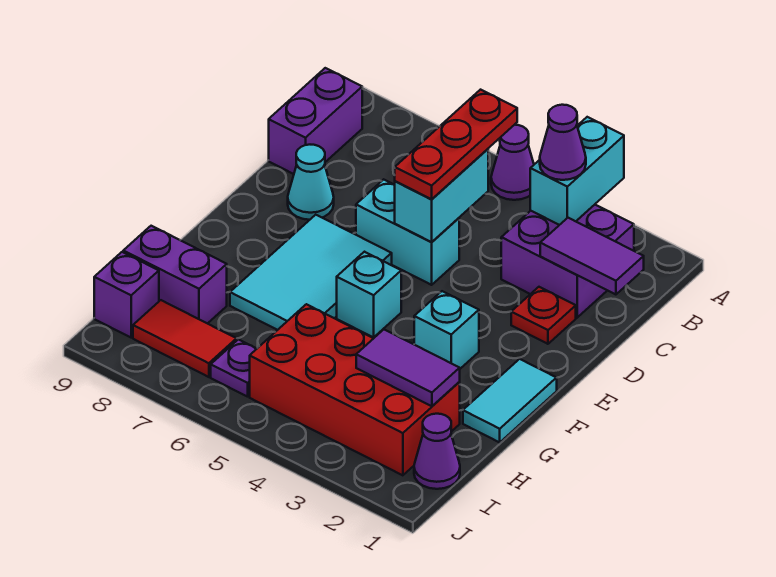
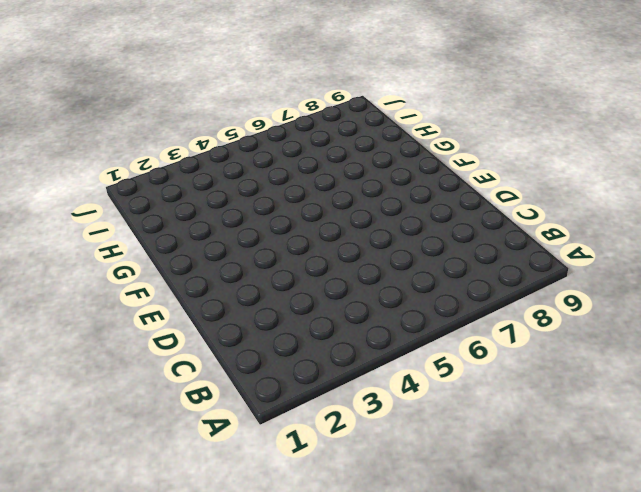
none -> purple cone A5 level 1
none -> purple brick B2:C3 level 1
none -> purple brick B9:C9 level 1

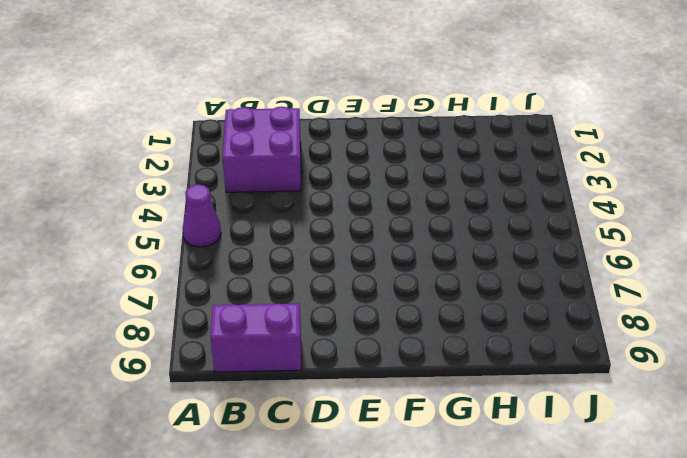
none -> red plate D2 level 1
none -> cyan brick D5:D6 level 1
none -> cyan cone D8 level 1

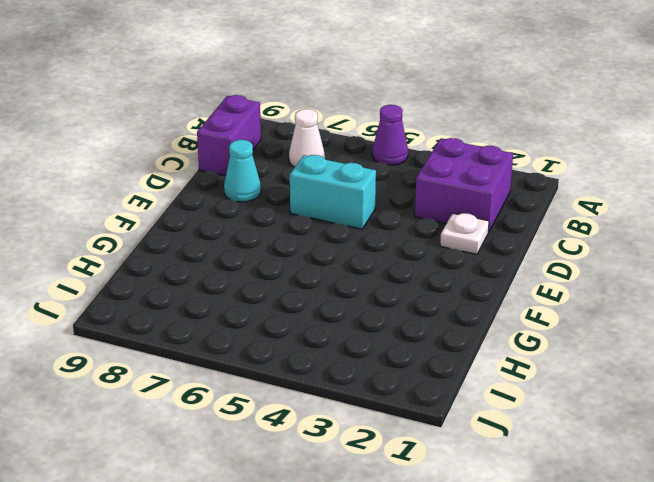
white cone B7 level 1 -> none
white plate D2 level 1 -> red plate D2 level 1
none -> cyan tile E6:G7 level 1
none -> cyan tile F1:G1 level 1
none -> cyan brick F3 level 1

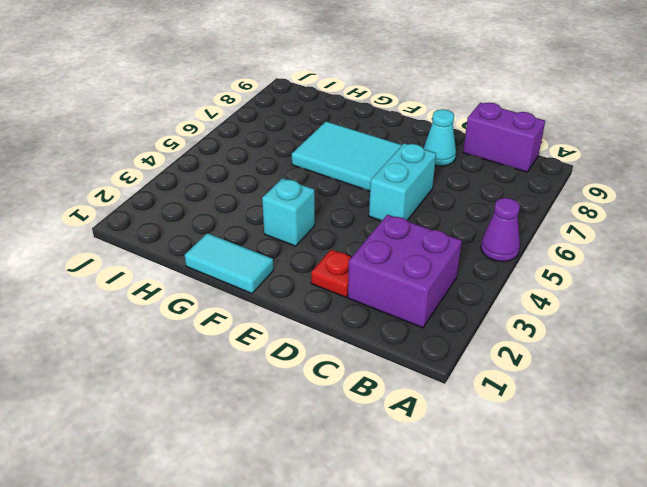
none -> cyan brick F5 level 1
none -> red brick H2:I5 level 1
none -> purple brick H8:H9 level 1

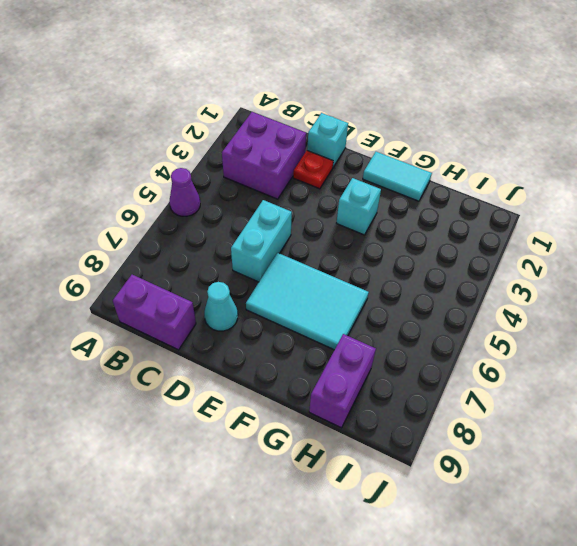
cyan brick D1 level 1 -> cyan brick F5 level 1
none -> red brick H2:I5 level 1
none -> purple cone I1 level 1
none -> purple plate I6 level 1

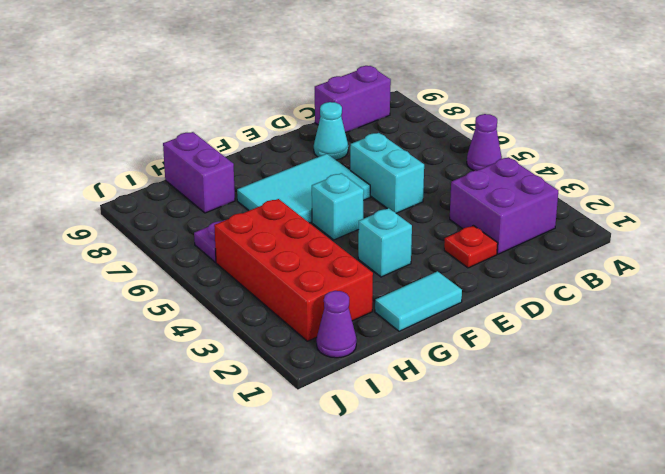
none -> red tile I7:I8 level 1
none -> purple brick I9 level 1
none -> cyan brick A3:B3 level 2

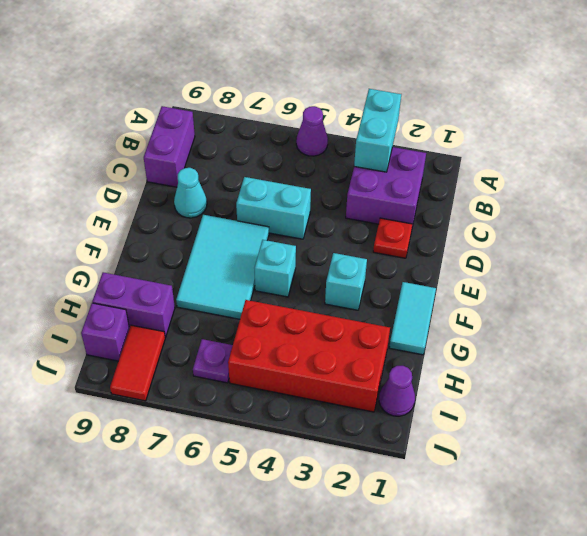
red tile I8:J8 level 1 -> red tile I7:I8 level 1
none -> purple tile C1:C2 level 2
none -> cyan brick C5:D5 level 2
none -> purple tile H2:H3 level 2

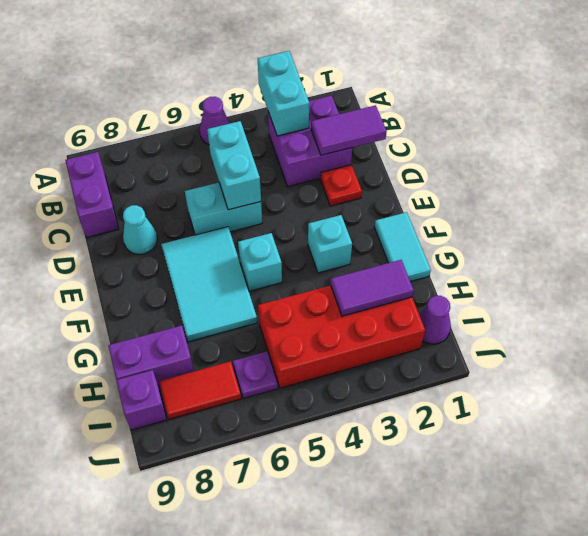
none -> purple cone B3 level 3
none -> red plate B5:D5 level 3

